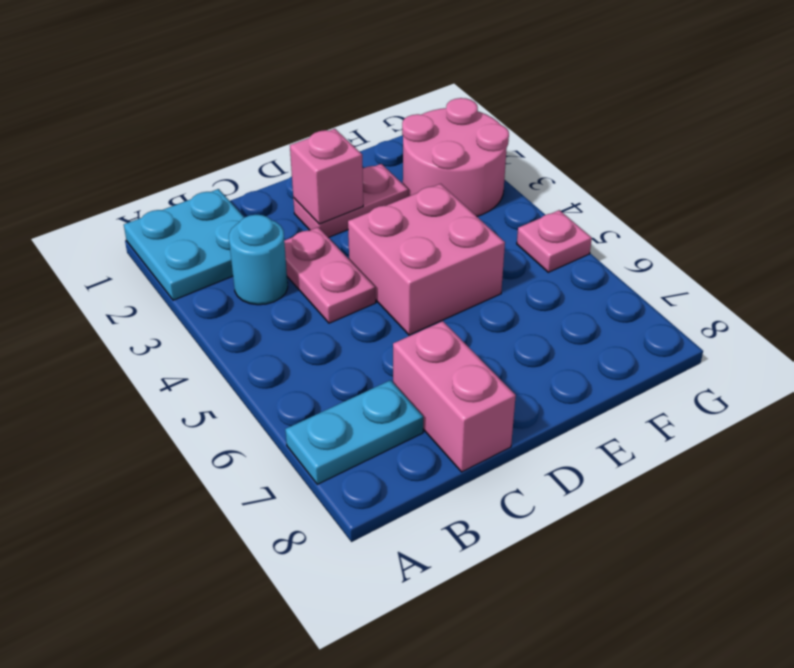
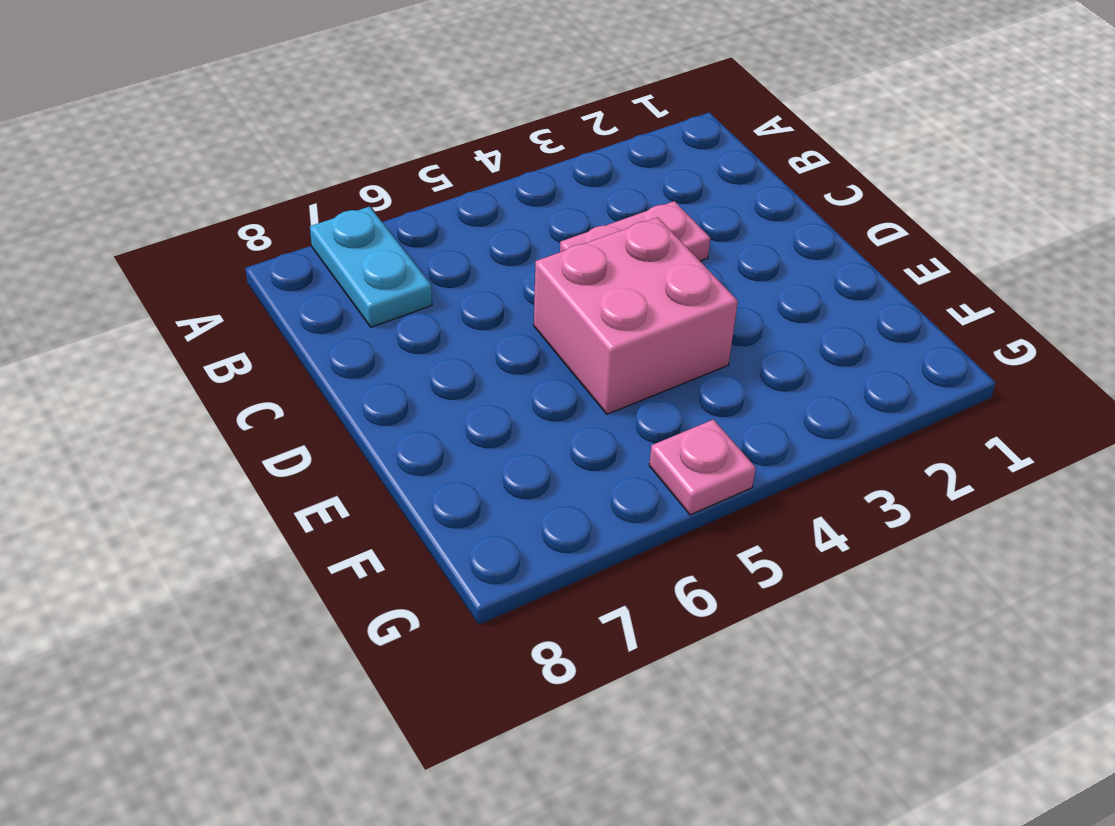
none -> cyan plate A1:B2 level 1
none -> cyan round brick B3 level 1

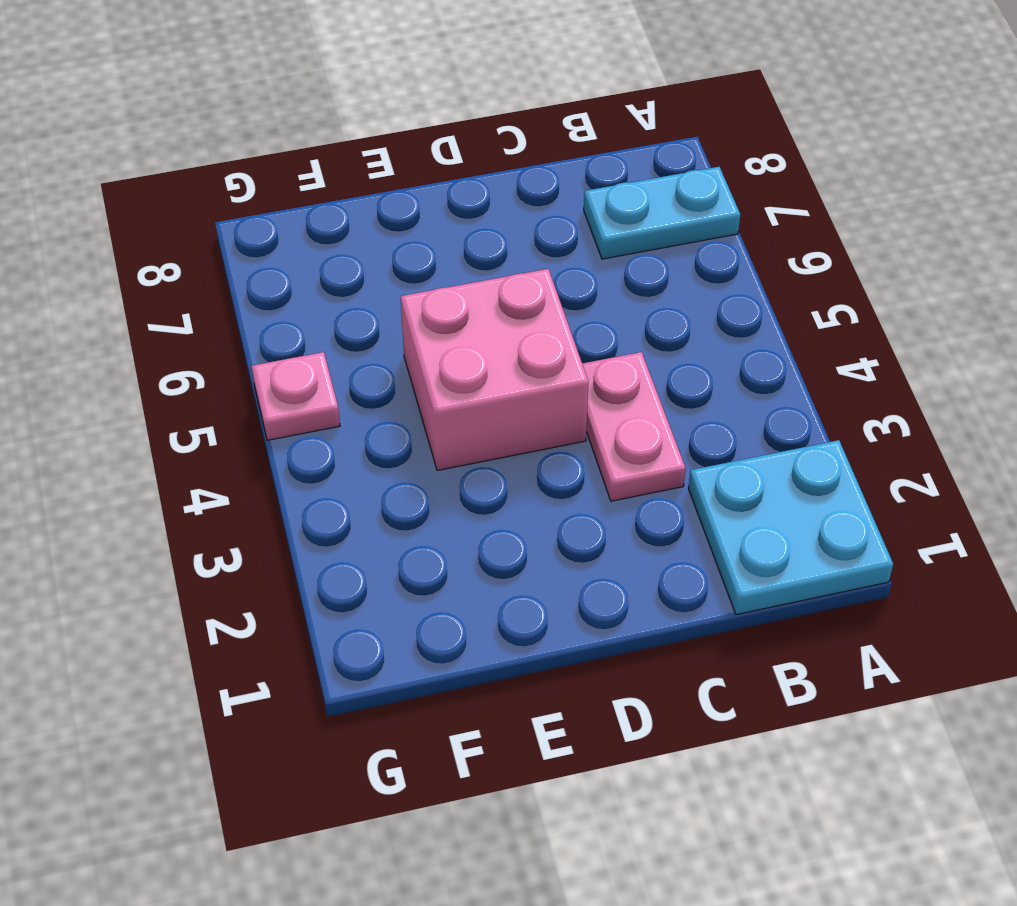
none -> cyan round brick B3 level 1
none -> pink brick C7:C8 level 1

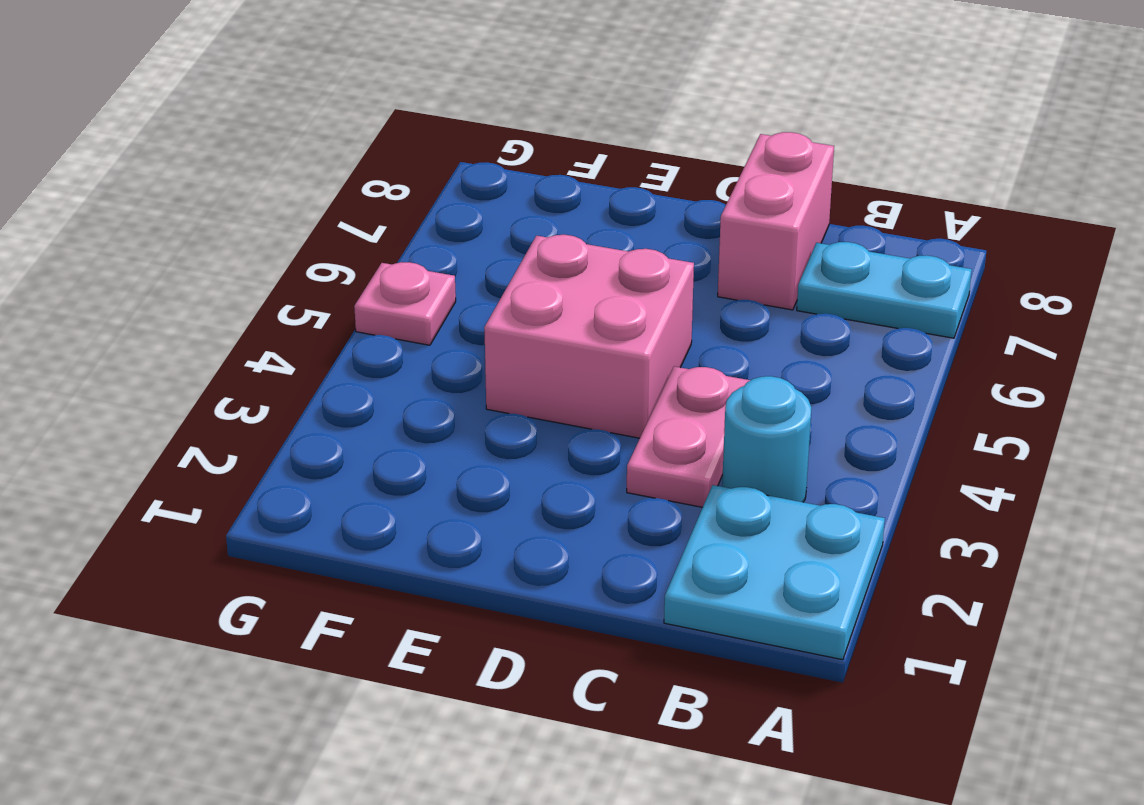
none -> pink plate D2:E2 level 1
none -> pink round brick F2:G3 level 1

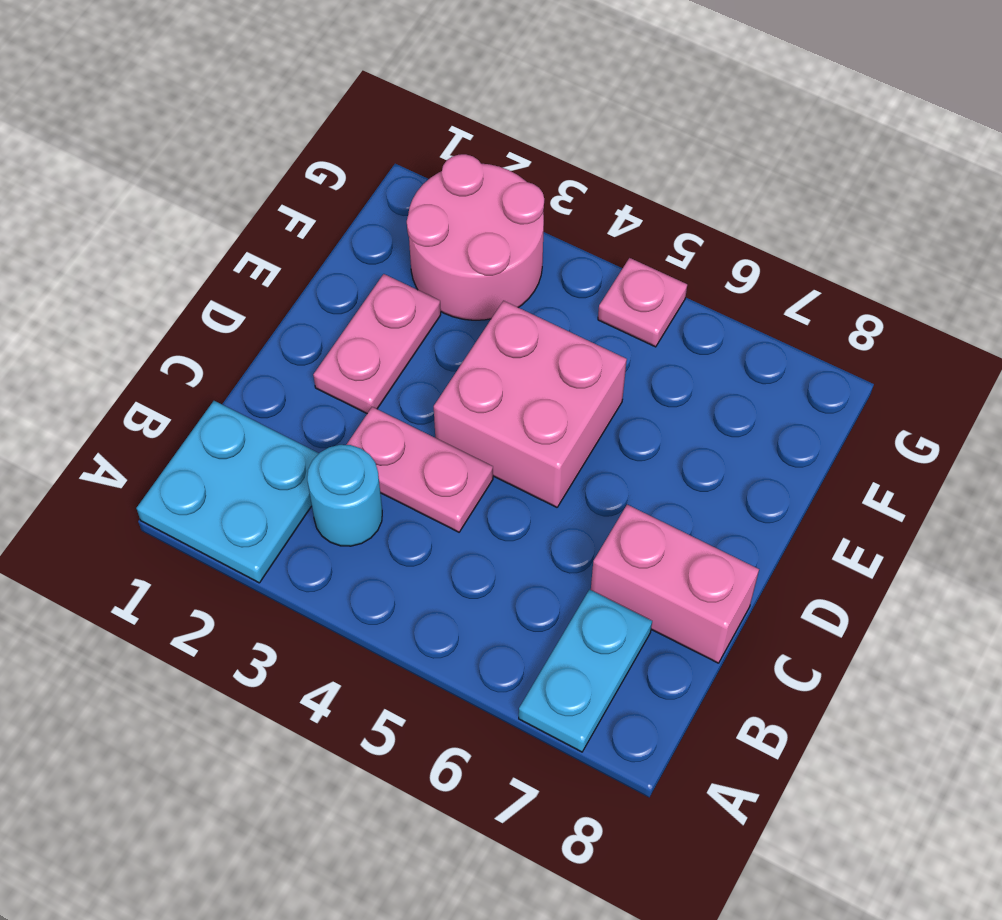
none -> pink brick D2 level 2

